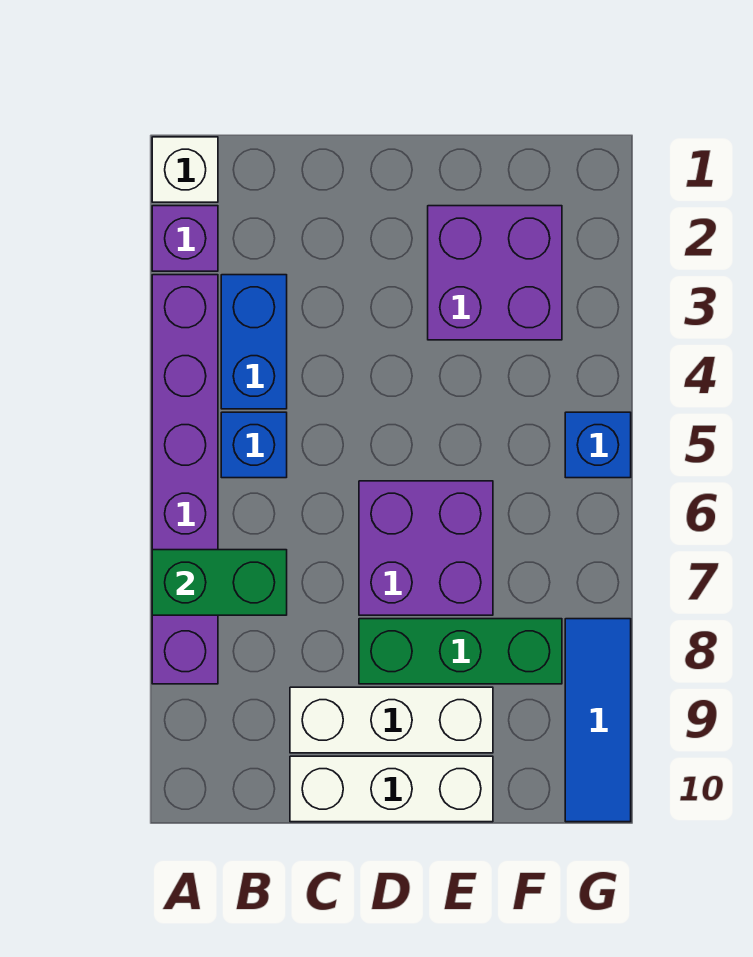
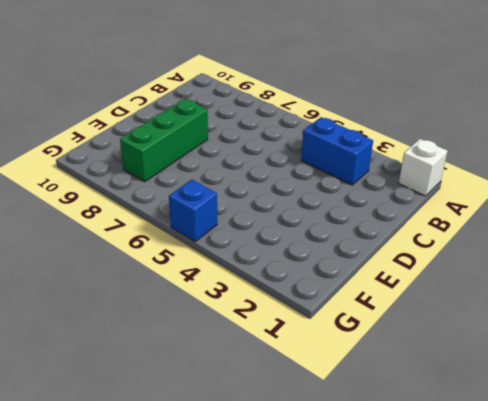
none -> purple brick A2 level 1
none -> purple brick A3:A8 level 1
none -> blue brick B5 level 1

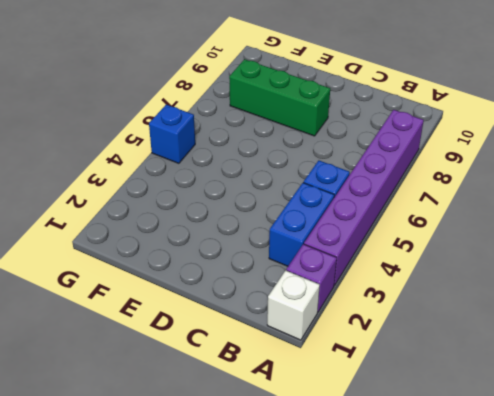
none -> white brick C9:E9 level 1
none -> white brick C10:E10 level 1
none -> purple brick D6:E7 level 1

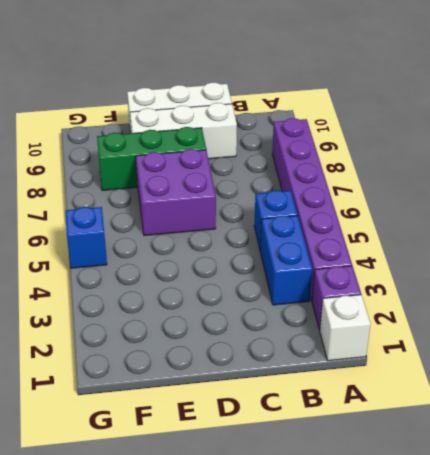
none -> purple brick E2:F3 level 1
none -> blue tile G8:G10 level 1
none -> green brick A7:B7 level 2

